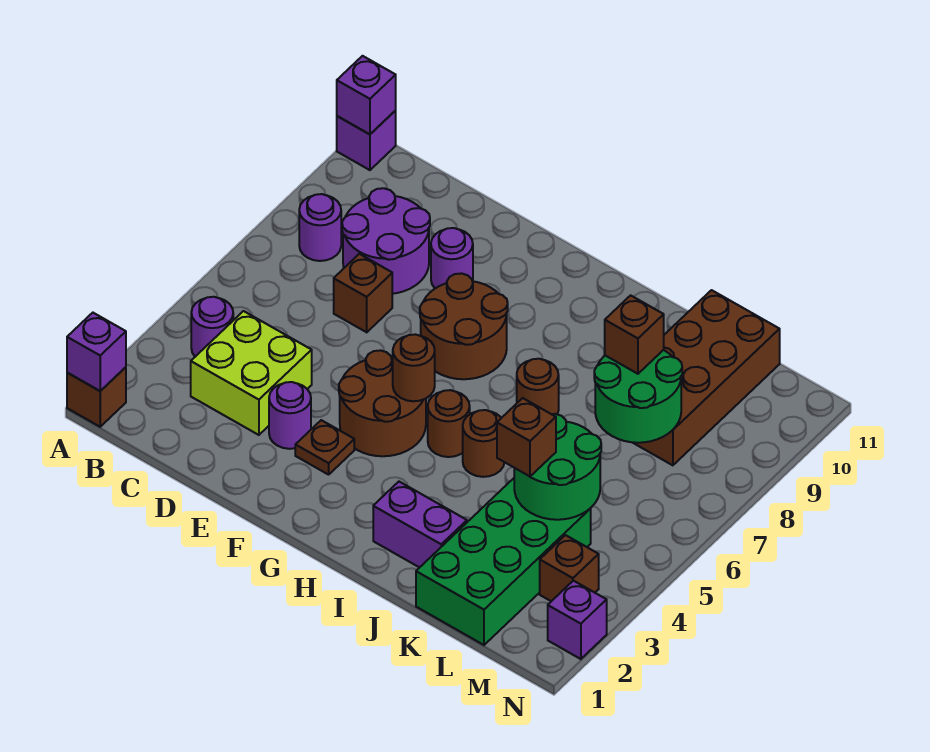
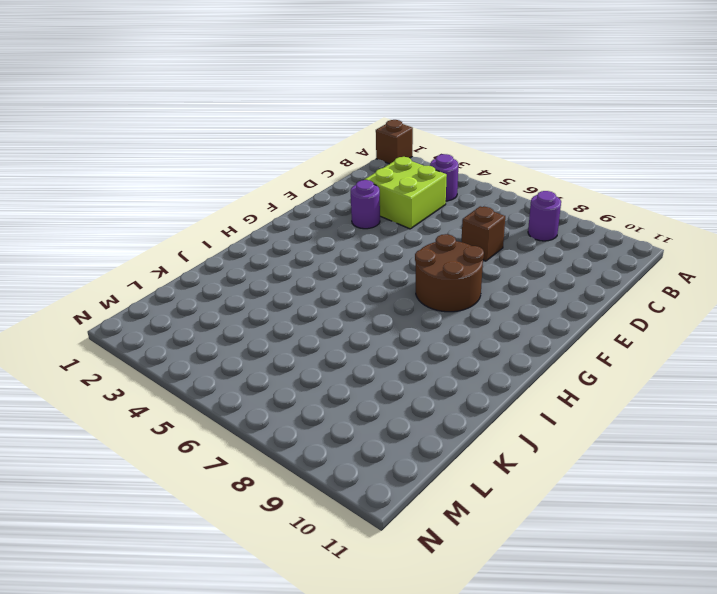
none -> purple brick A11 level 1
none -> purple round brick C8:D9 level 1
none -> purple round brick E9 level 1

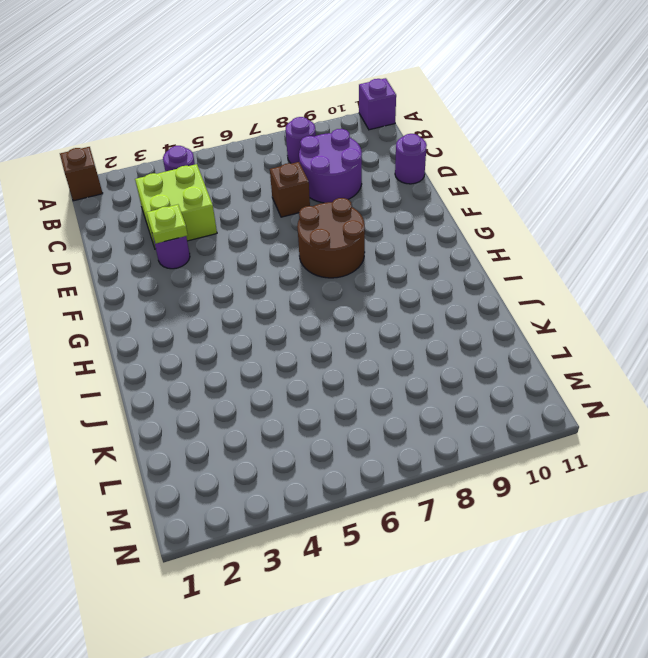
purple round brick D11 level 1 -> purple round brick E9 level 1
lime plate E3 level 2 -> none
none -> brown plate F3 level 1
none -> brown round brick F4:G5 level 1
none -> brown round brick H5 level 1

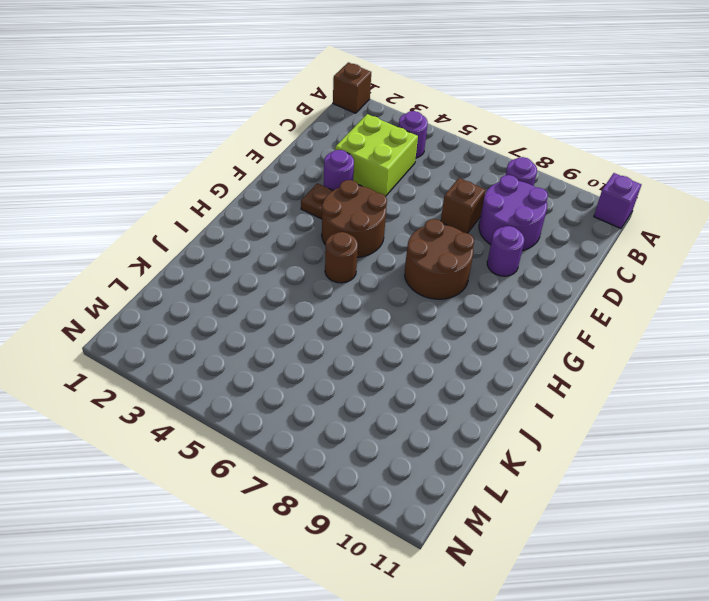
none -> purple brick I2:J2 level 1
none -> brown round brick I5 level 1
none -> brown round brick I7 level 1

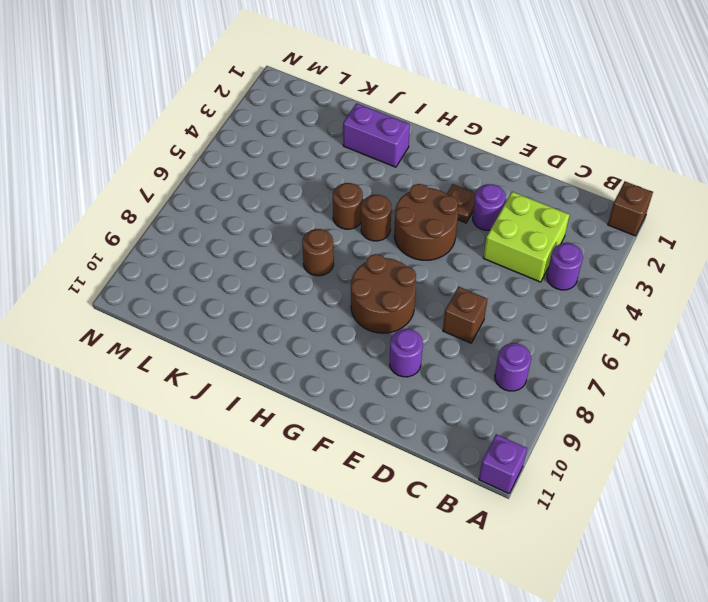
none -> purple round brick C8:D9 level 1
none -> green brick K1:L4 level 1
none -> brown brick K8:L11 level 1

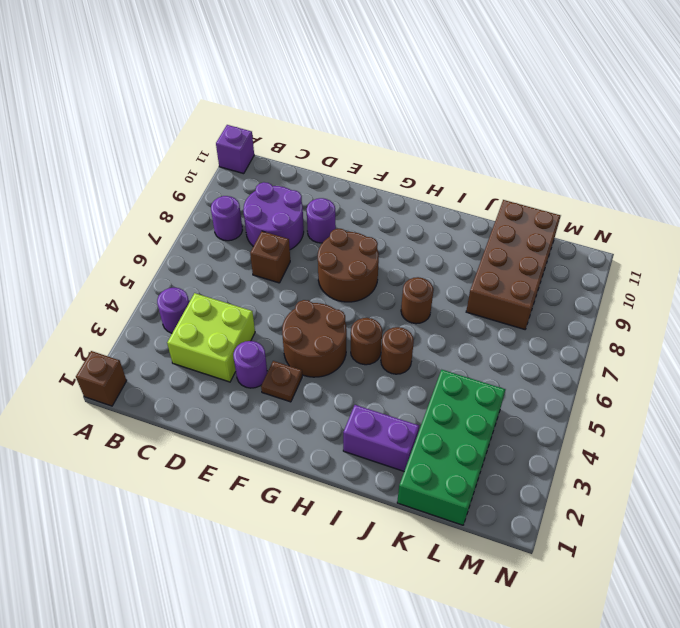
none -> brown brick M3 level 1
none -> purple brick N2 level 1
none -> purple brick A1 level 2

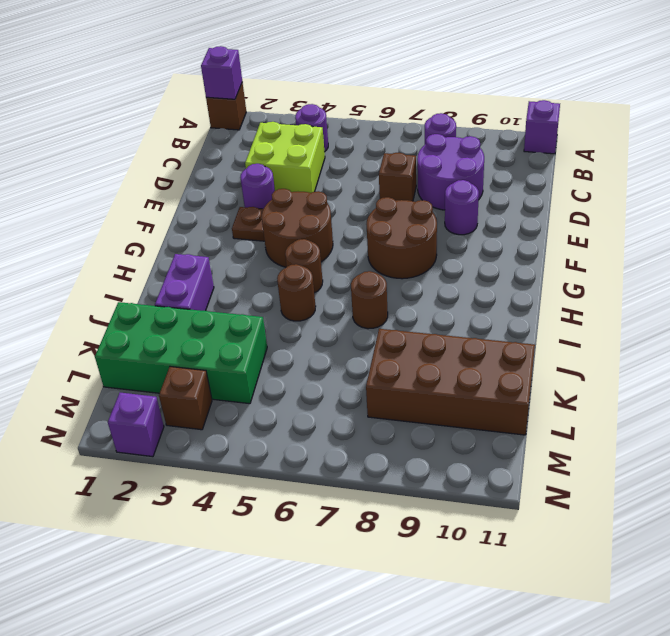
none -> purple brick A11 level 2
none -> brown round brick G5 level 2
none -> green round brick K4:L5 level 2

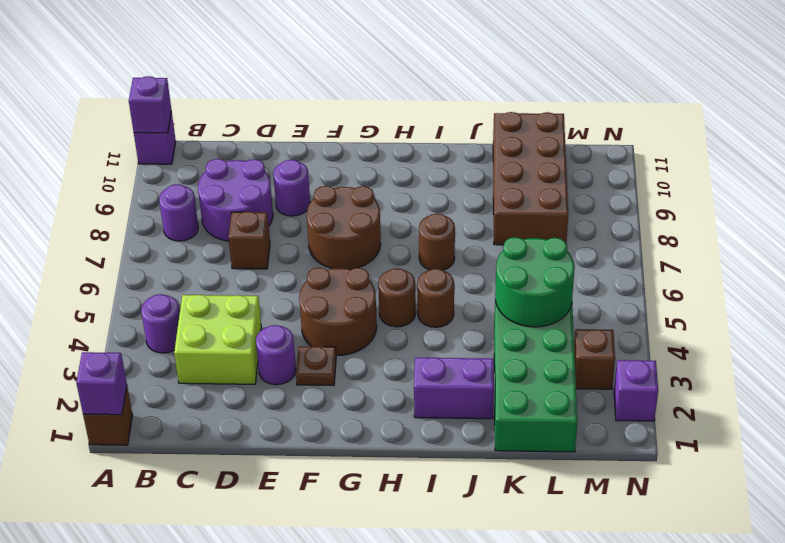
none -> brown round brick G5 level 2
none -> green round brick K7:L8 level 2
none -> brown brick K4 level 3

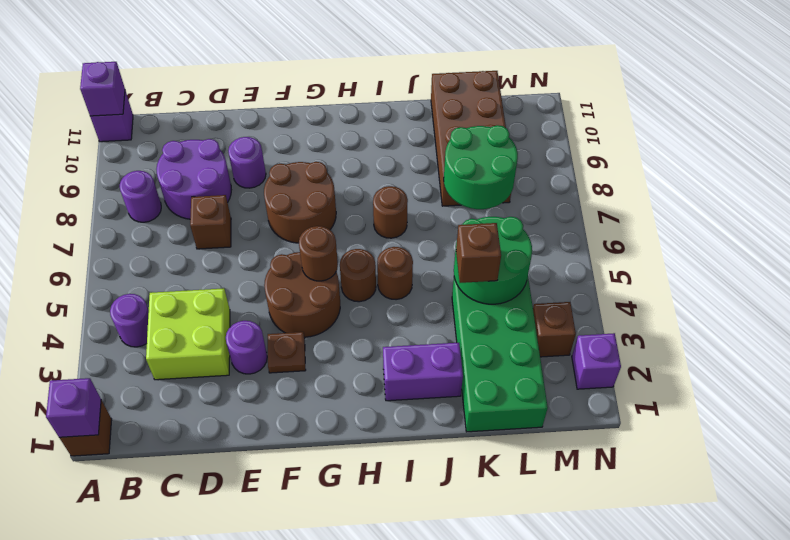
none -> brown brick K8 level 3

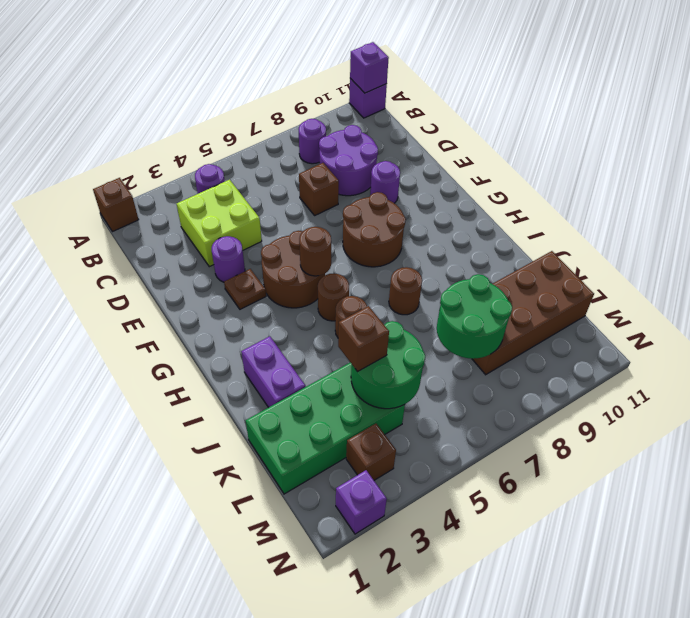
none -> purple brick A1 level 2
none -> brown brick K8 level 3

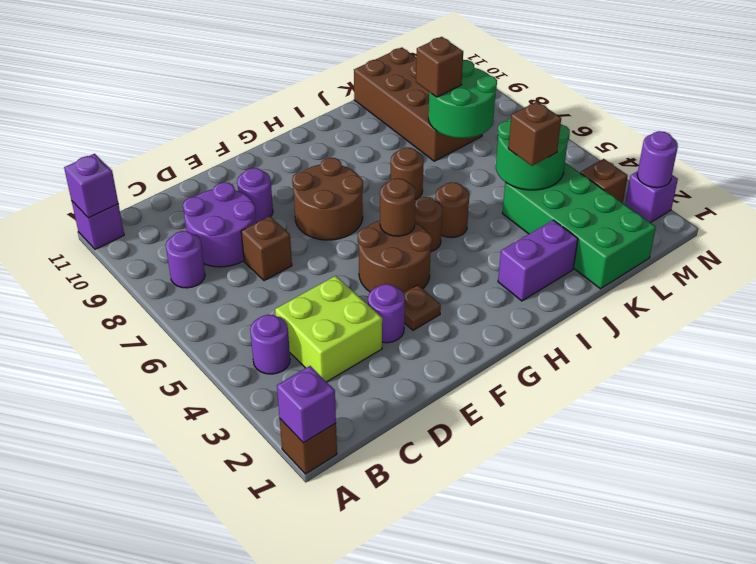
purple round brick N2 level 2 -> none

